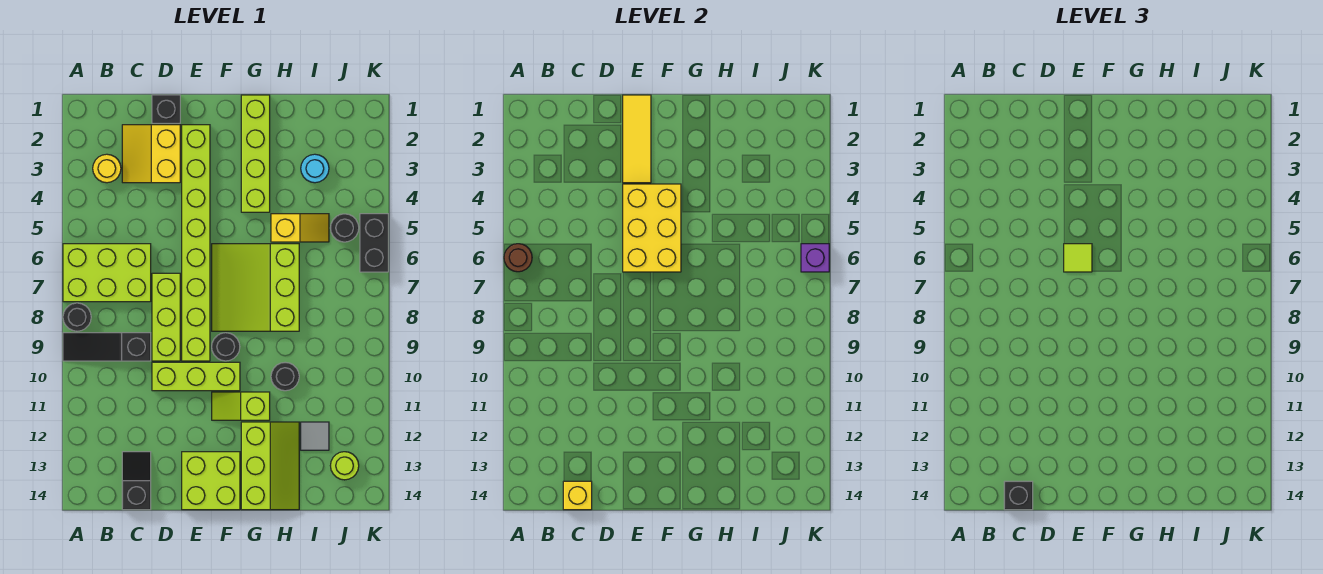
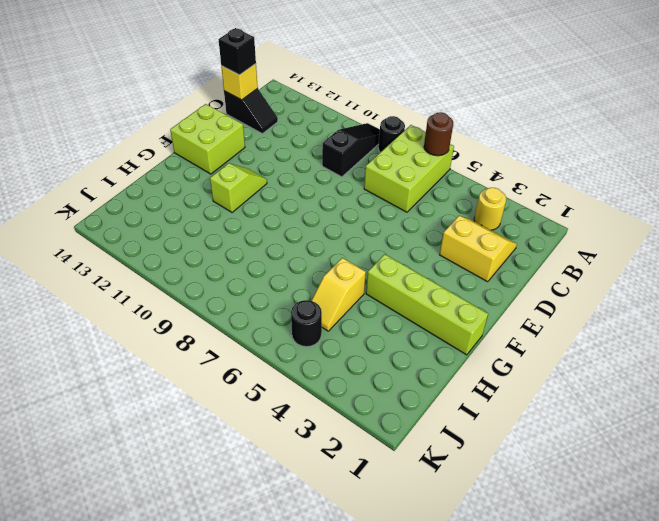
none -> black brick D1 level 1
none -> lime brick D7:D9 level 1
none -> lime brick D10:F10 level 1
none -> lime brick E2:E9 level 1

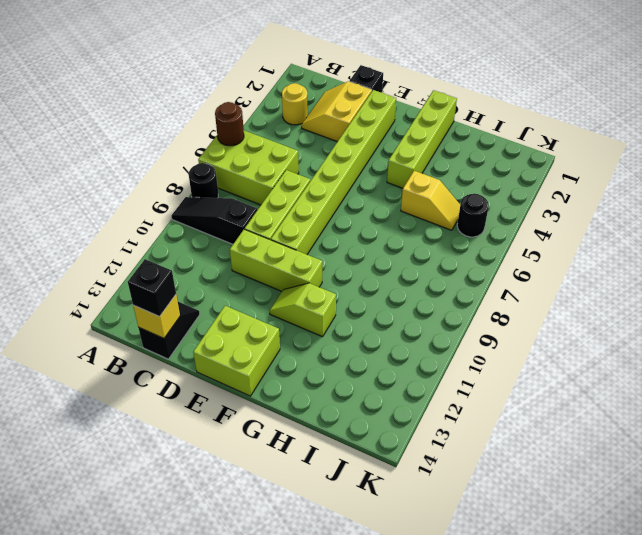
none -> lime slope F6:H8 level 1 top H
none -> black round brick F9 level 1
none -> lime slope G12:H14 level 1 top G
none -> black round brick H10 level 1

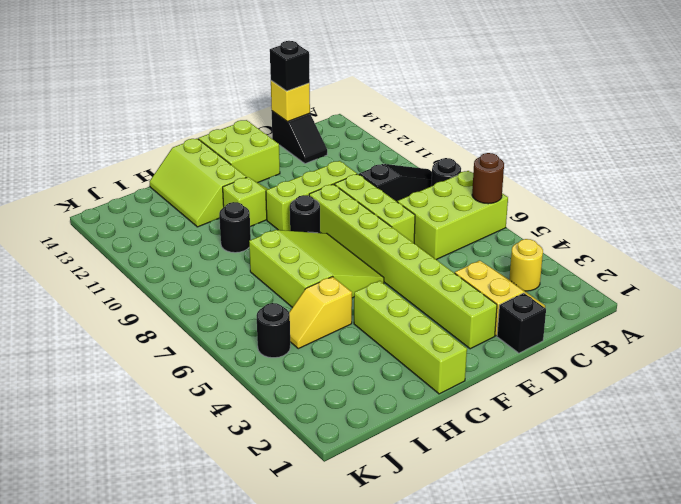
none -> cyan round brick I3 level 1
none -> grey tile I12 level 1
none -> lime round brick J13 level 1
none -> black brick K5:K6 level 1

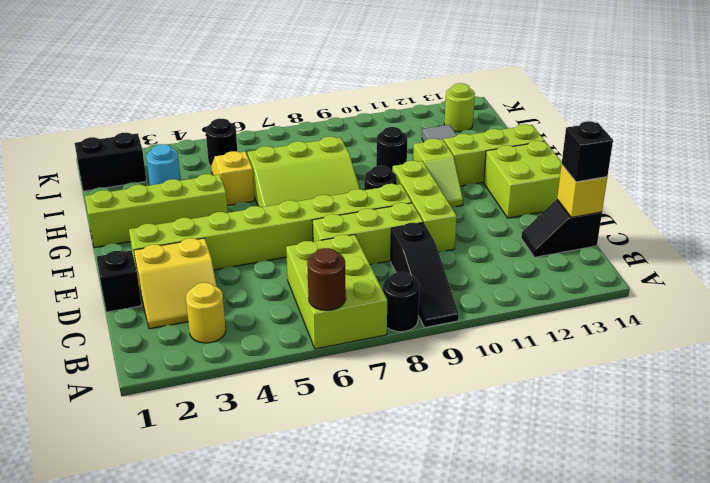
black brick J1:J2 level 1 -> black brick K5:K6 level 1
none -> yellow tile E1:E3 level 2
none -> yellow brick E4:F6 level 2
none -> purple brick K6 level 2
none -> lime tile E6 level 3

